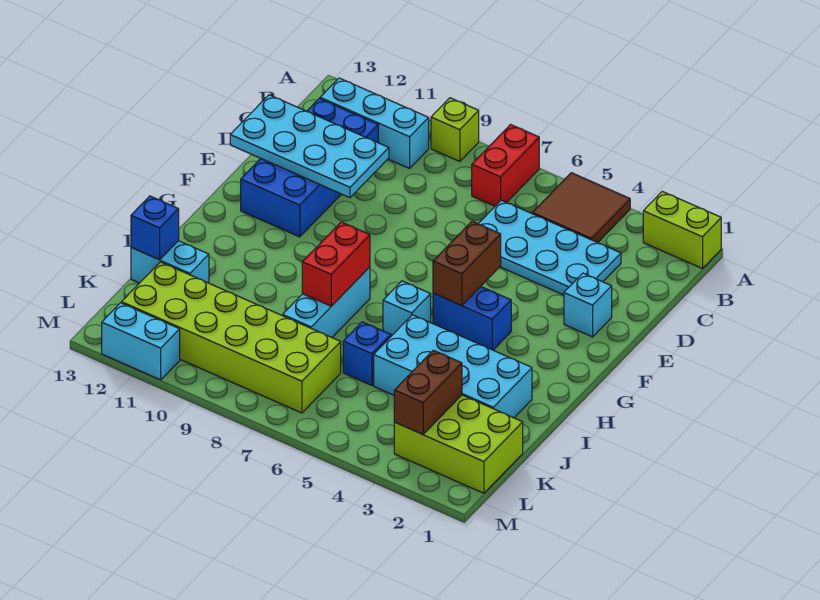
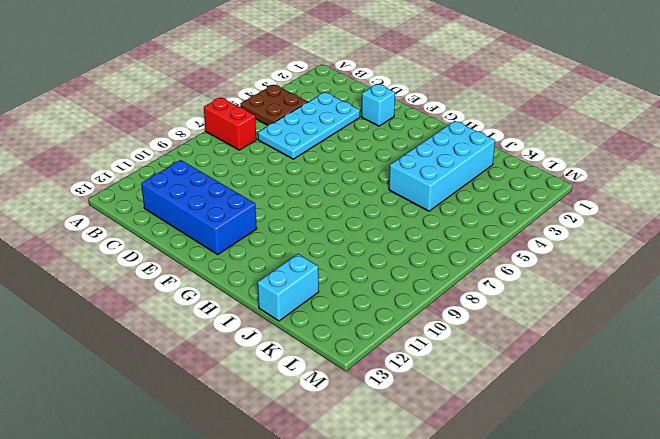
brown plate A4:B5 level 1 -> brown tile A4:B5 level 1
none -> lime brick A1:A2 level 1
none -> lime brick A9 level 1
none -> cyan brick B10:B12 level 1

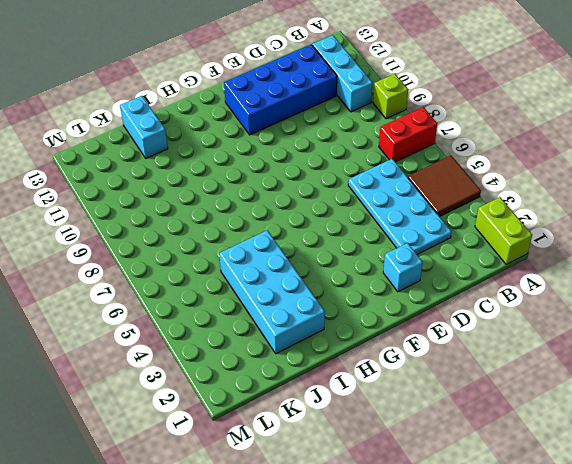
none -> blue brick G4:G5 level 1
none -> cyan brick H6 level 1
none -> cyan brick H8:J8 level 1

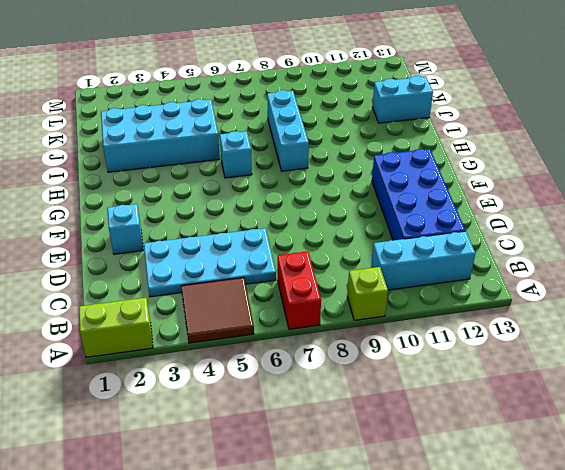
none -> blue brick G4:G5 level 1
none -> blue brick J6 level 1
none -> lime brick K1:L3 level 1

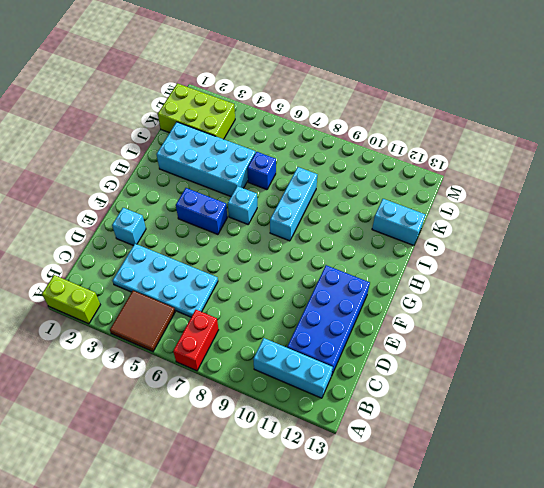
none -> lime brick A9 level 1
none -> lime brick K7:L12 level 1
none -> cyan brick M11:M12 level 1

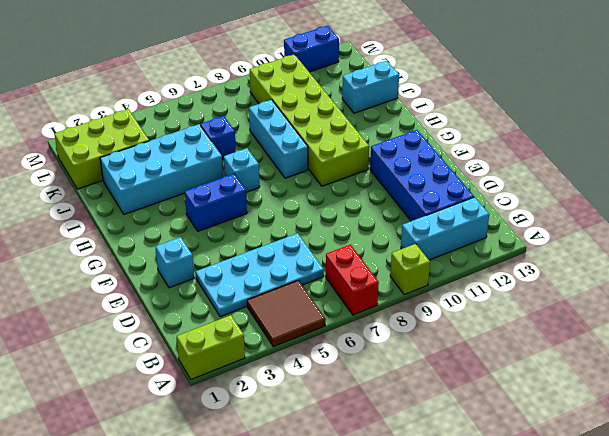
lime brick G9:L10 level 1 -> lime brick K7:L12 level 1
blue brick M11:M12 level 1 -> cyan brick M11:M12 level 1
none -> cyan plate D10:E13 level 2
none -> brown brick F5:G5 level 2
none -> red brick H8:I8 level 2

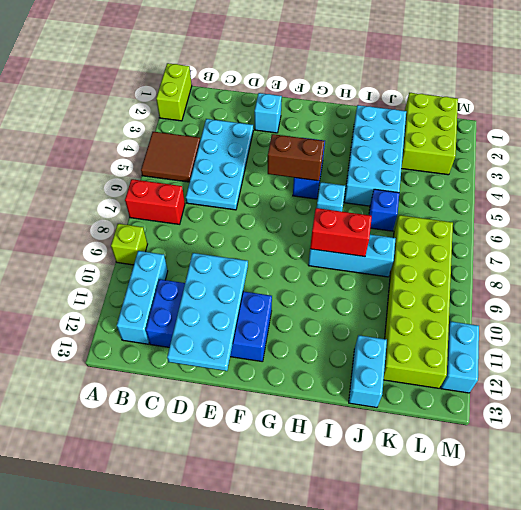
none -> blue brick J13 level 2
none -> brown brick K3:L3 level 2

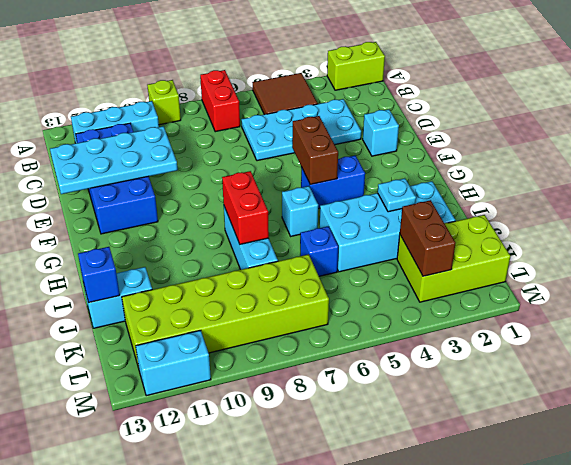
cyan plate I3 level 2 -> none

